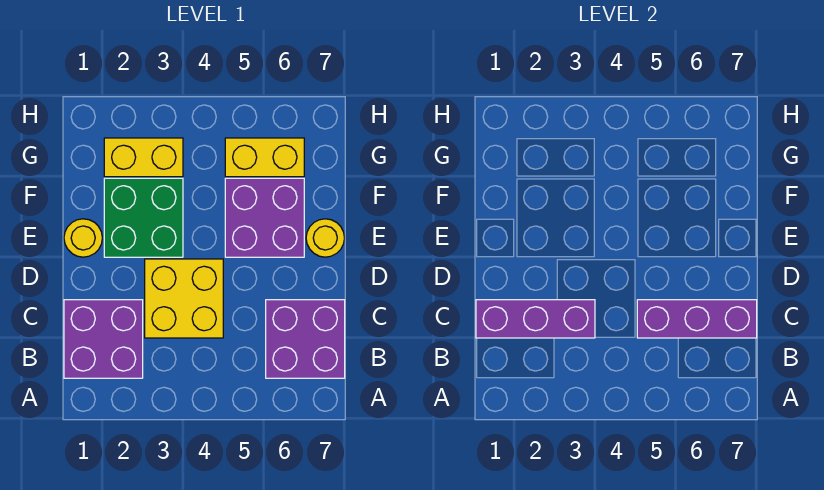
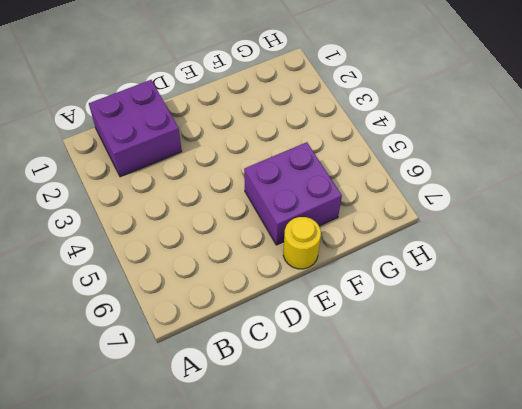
none -> purple brick B6:C7 level 1
none -> yellow brick C3:D4 level 1

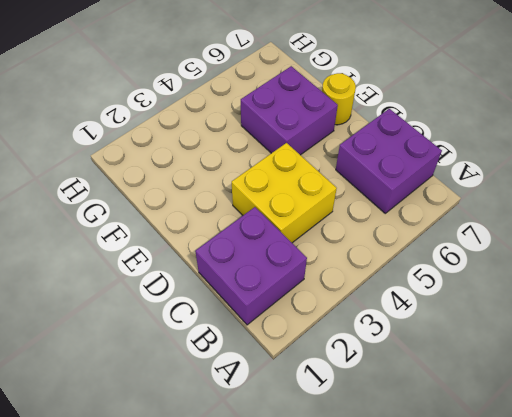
none -> yellow round brick E1 level 1
none -> green brick E2:F3 level 1

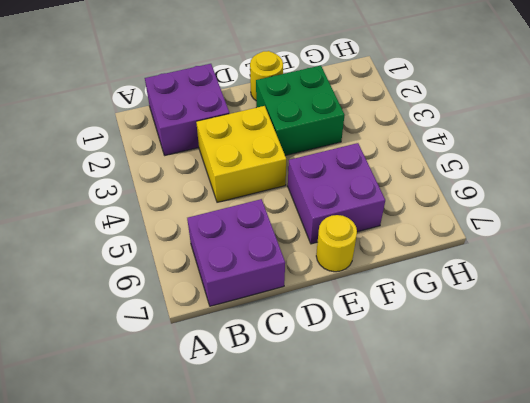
none -> yellow brick G2:G3 level 1
none -> yellow brick G5:G6 level 1

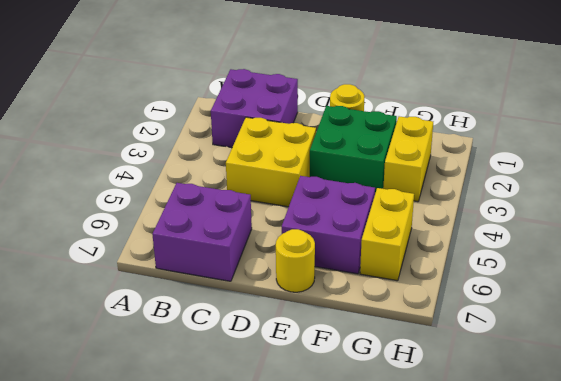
none -> purple brick C1:C3 level 2
none -> purple brick C5:C7 level 2

